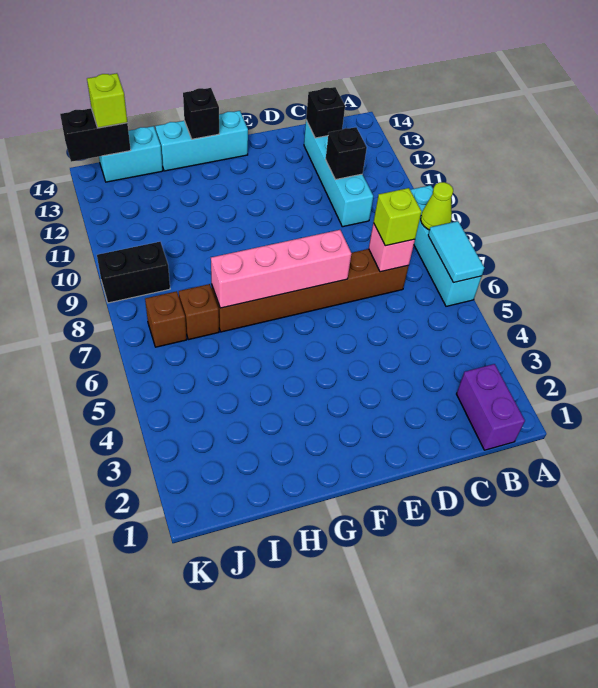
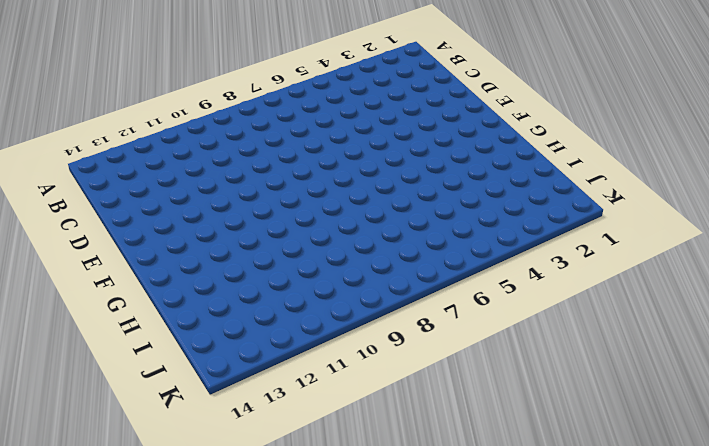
none -> cyan brick A6:A9 level 1
none -> purple brick B1:B2 level 1
none -> brown brick C7:H7 level 1

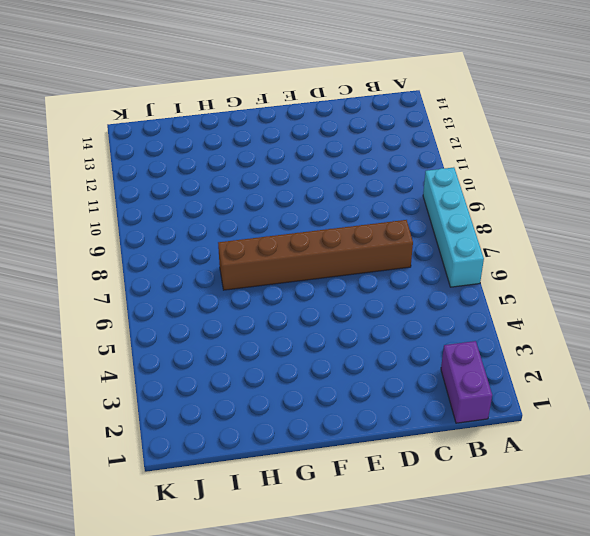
none -> cyan brick C10:C13 level 1
none -> cyan brick F14:H14 level 1
none -> brown brick I7 level 1

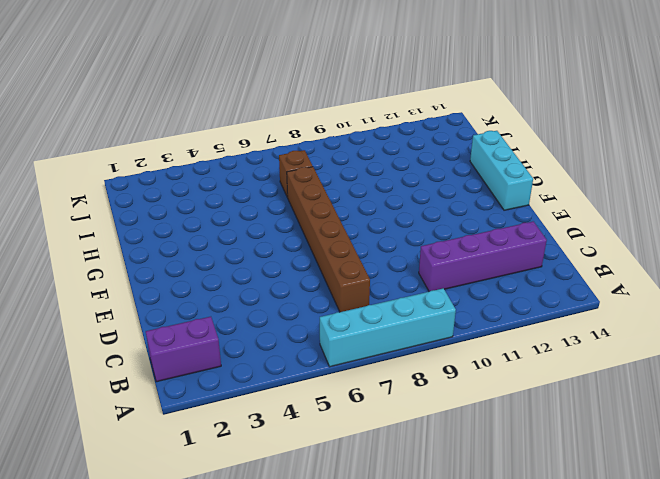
purple brick C10:C13 level 1 -> cyan brick C10:C13 level 1
none -> cyan brick I14:J14 level 1
none -> brown brick J7 level 1
none -> black brick J9:K9 level 1

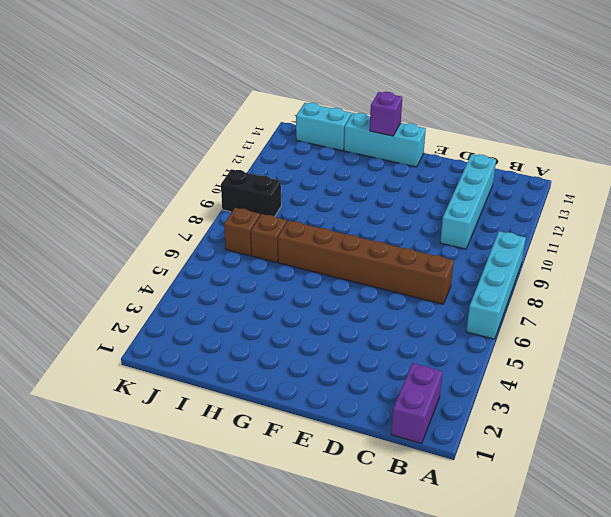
purple brick G14 level 2 -> black brick G14 level 2
none -> cyan tile A6:A7 level 2
none -> lime cone A8 level 2
none -> pink brick C7 level 2

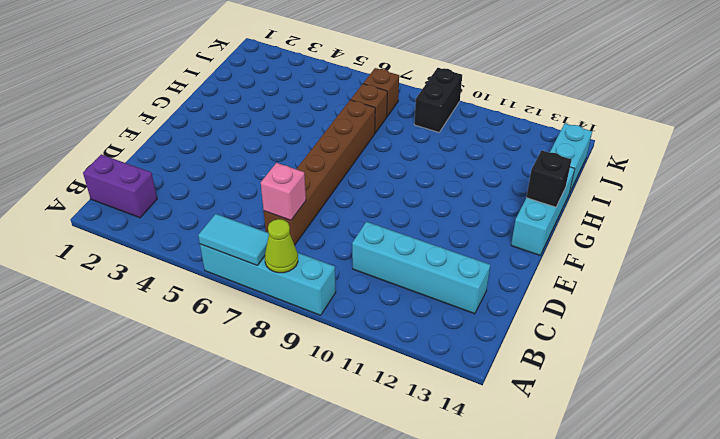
none -> black brick C11 level 2
none -> black brick C13 level 2
none -> pink brick E7:H7 level 2

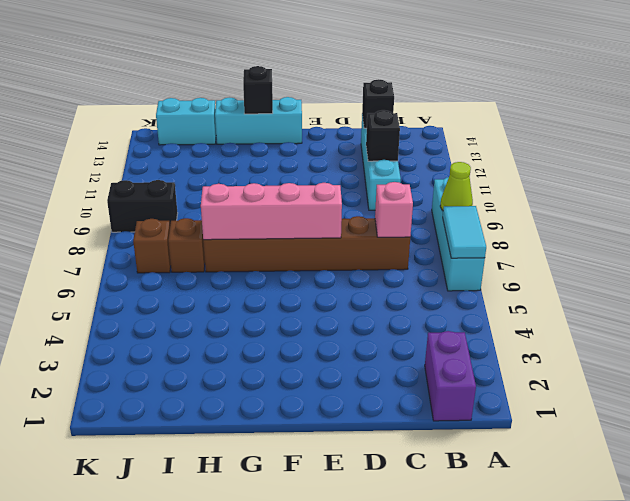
none -> black brick J14:K14 level 2
none -> lime brick C7 level 3
none -> lime brick J14 level 3

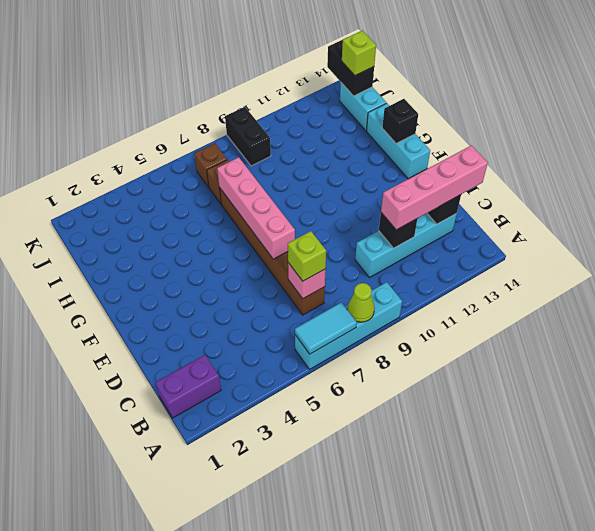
pink brick C11:C14 level 3 -> none

